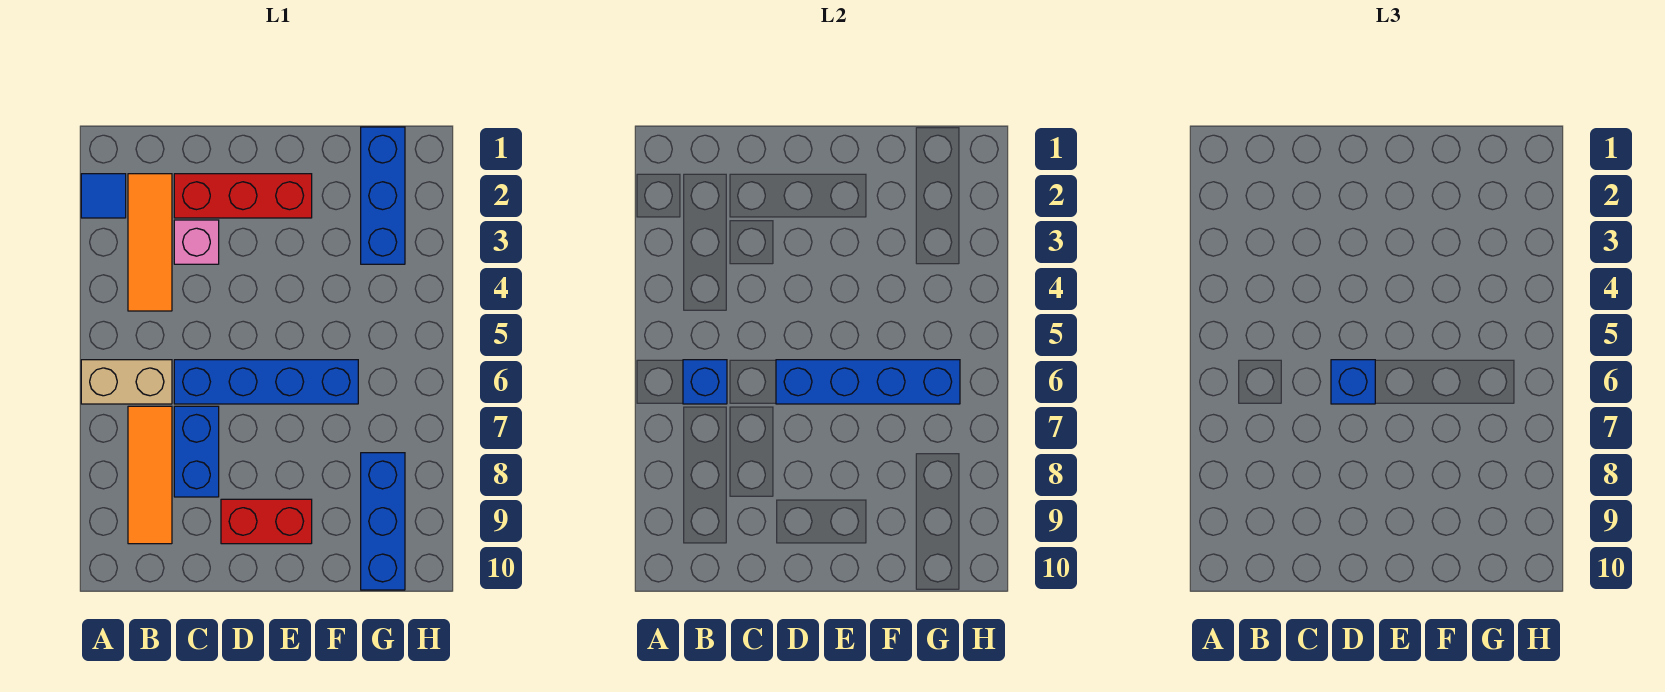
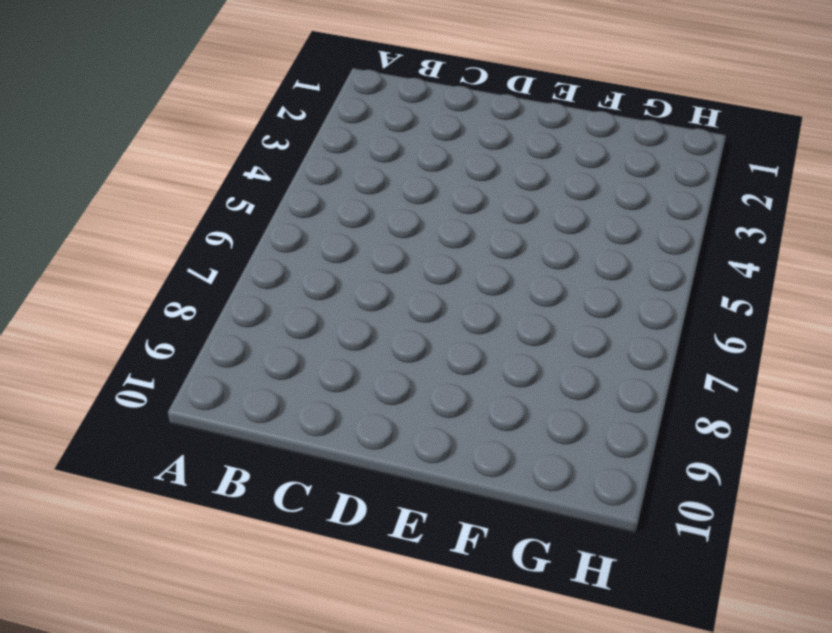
none -> blue tile A2 level 1
none -> tan brick A6:B6 level 1
none -> orange tile B2:B4 level 1

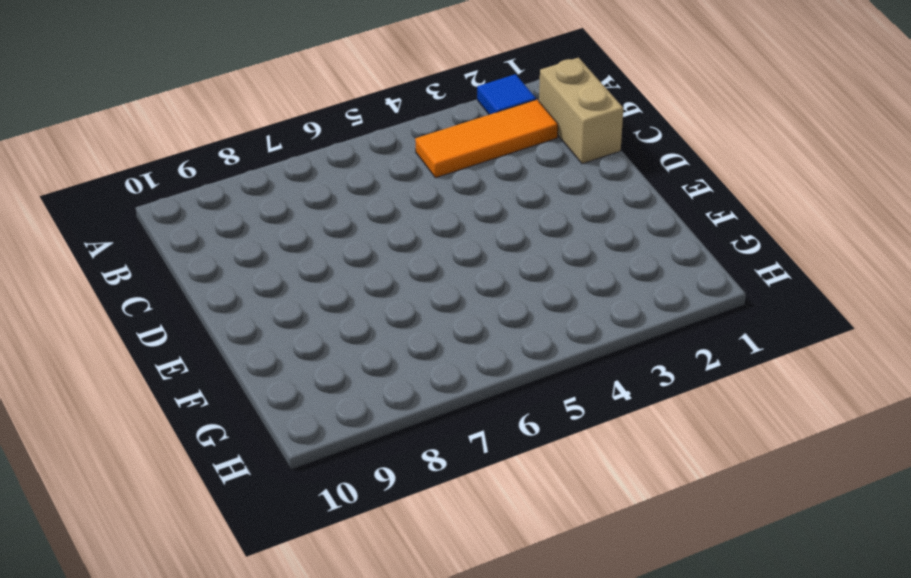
tan brick B1:C1 level 1 -> tan brick A6:B6 level 1
none -> orange tile B7:B9 level 1
none -> red brick C2:E2 level 1
none -> pink brick C3 level 1

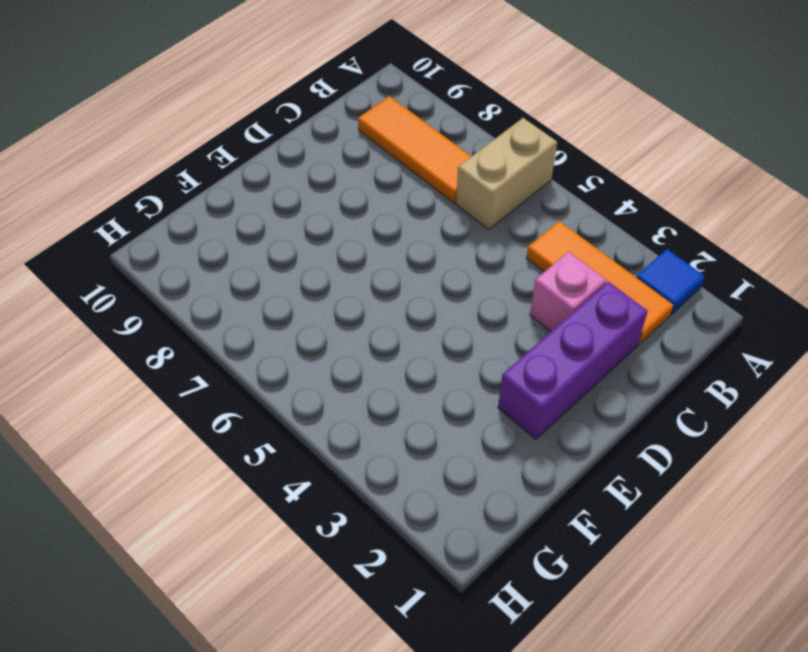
purple brick C2:E2 level 1 -> red brick C2:E2 level 1
none -> blue brick C6:F6 level 1
none -> blue brick C7:C8 level 1
none -> red brick D9:E9 level 1

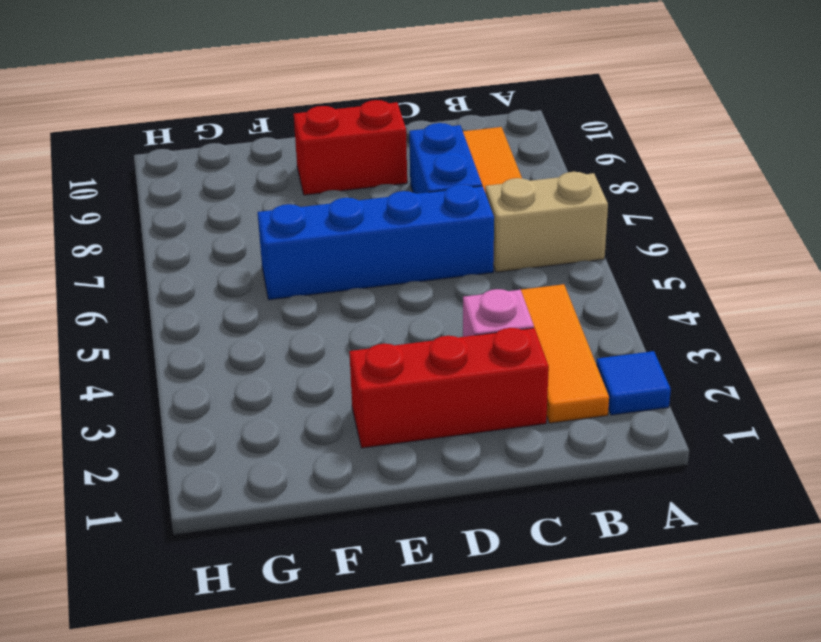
none -> blue brick G1:G3 level 1
none -> blue brick G8:G10 level 1
none -> blue brick B6 level 2

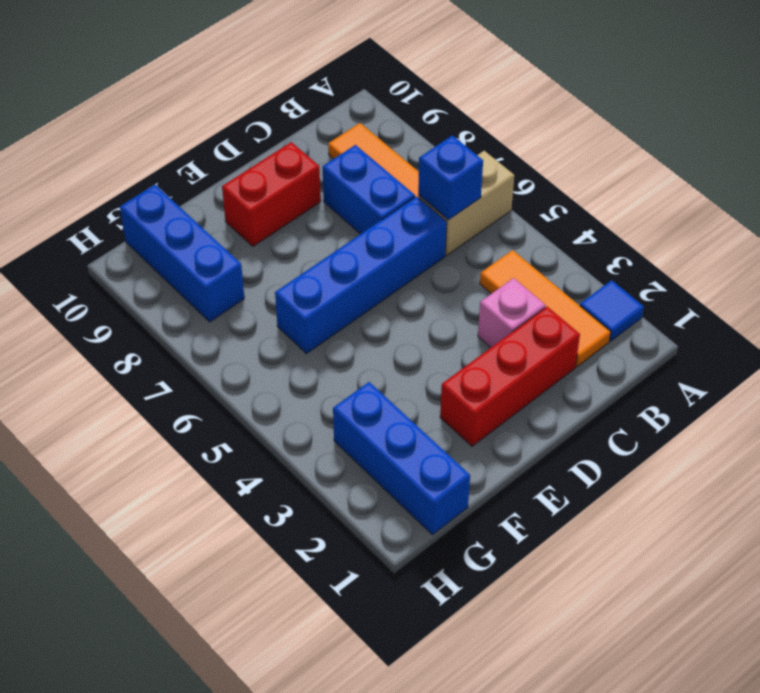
none -> blue brick D6:G6 level 2
none -> blue brick D6 level 3

